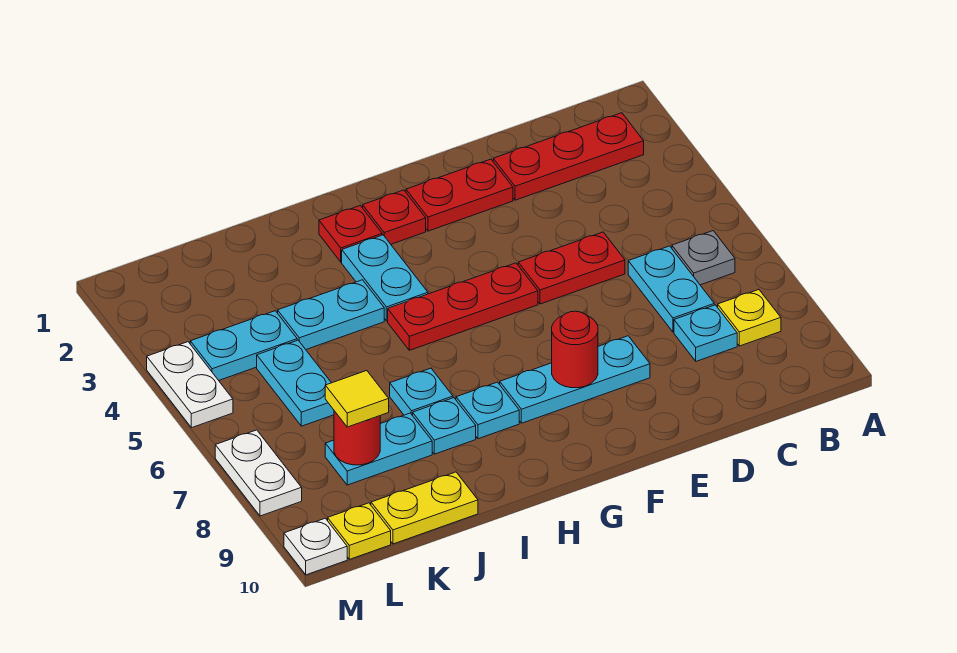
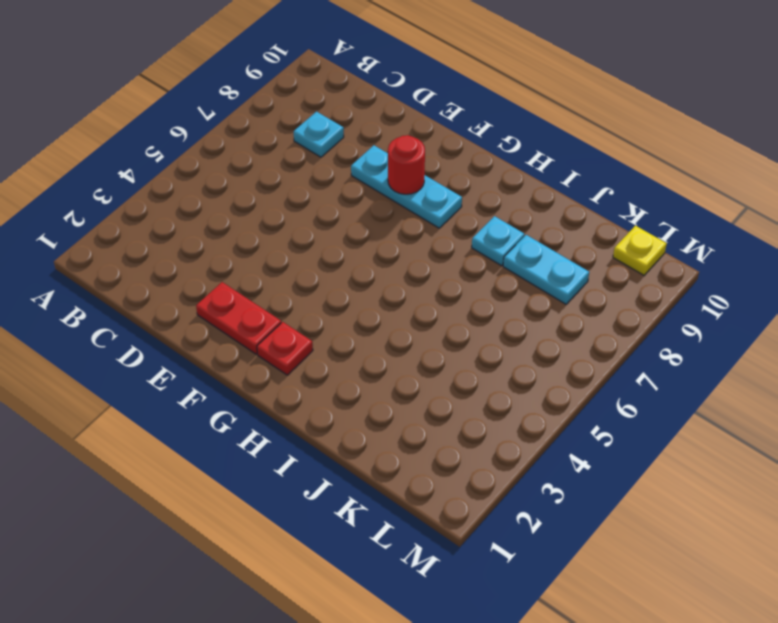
none -> red plate B2:D2 level 1
none -> grey plate B6 level 1
none -> yellow plate B8 level 1

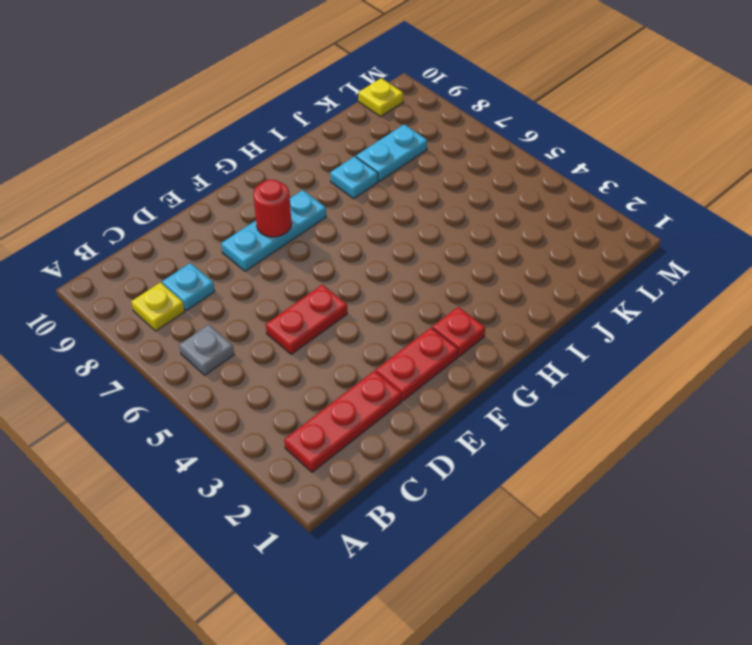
none -> cyan plate C6:C7 level 1
none -> red plate F5:H5 level 1
none -> red plate H2 level 1

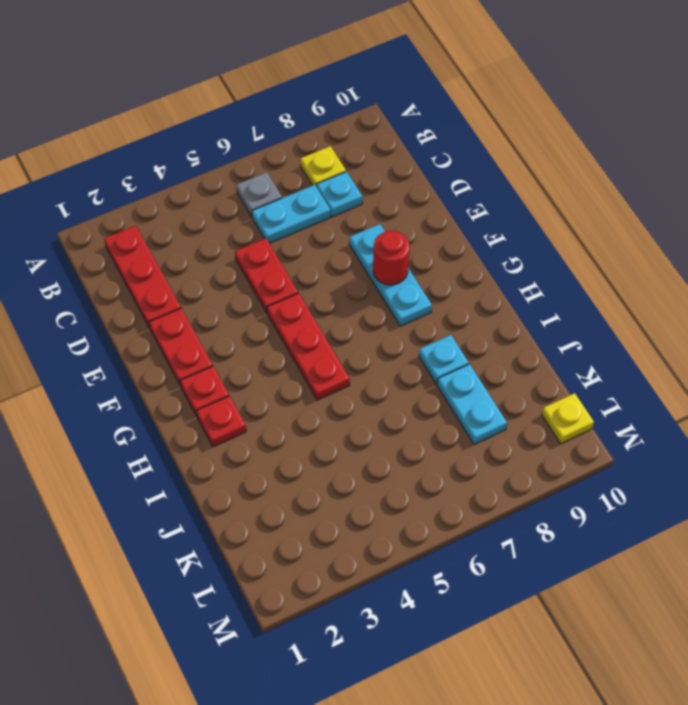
none -> cyan plate H3:H4 level 1
none -> cyan plate H8 level 1
none -> cyan plate I4:J4 level 1

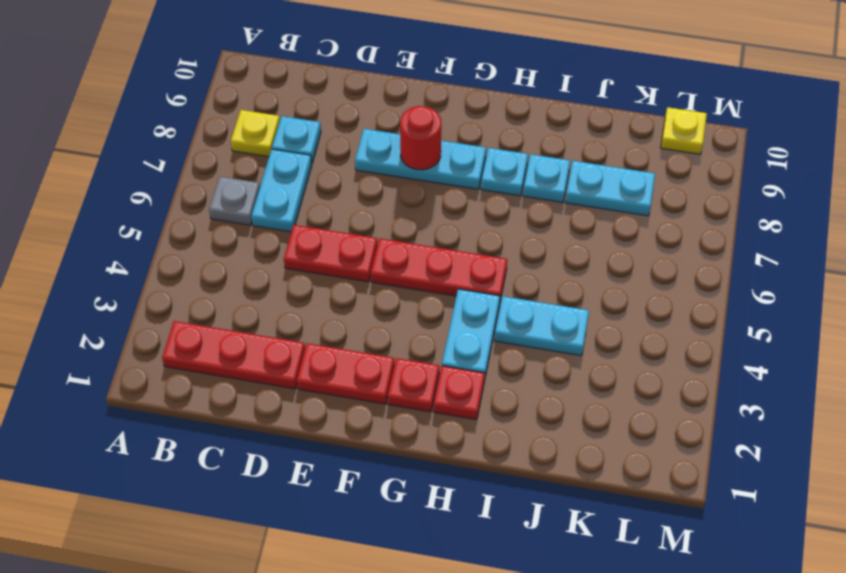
none -> cyan plate I7 level 1
none -> yellow plate J10:K10 level 1
none -> cyan plate K4:L4 level 1

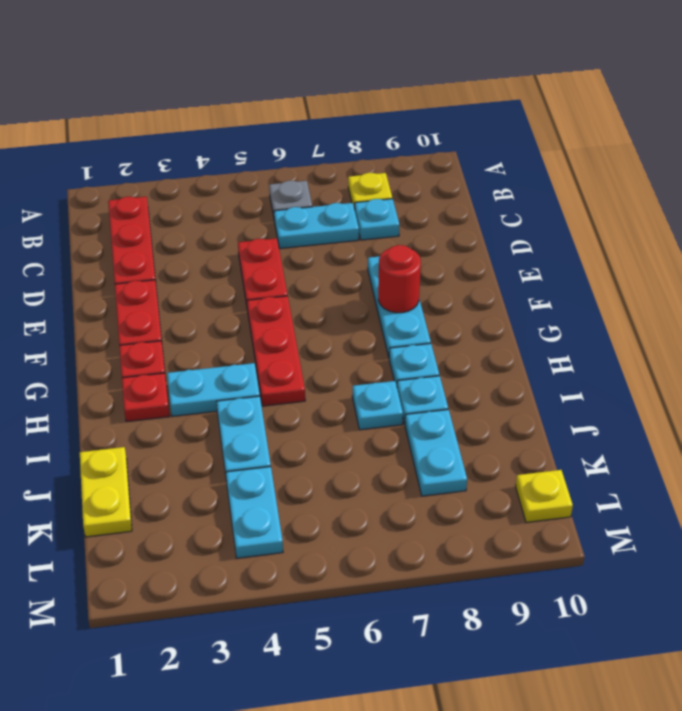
yellow plate J1:K1 level 1 -> yellow plate J10:K10 level 1
none -> cyan plate K5:K6 level 1
none -> white plate M4:M5 level 1
none -> white plate M7:M8 level 1

